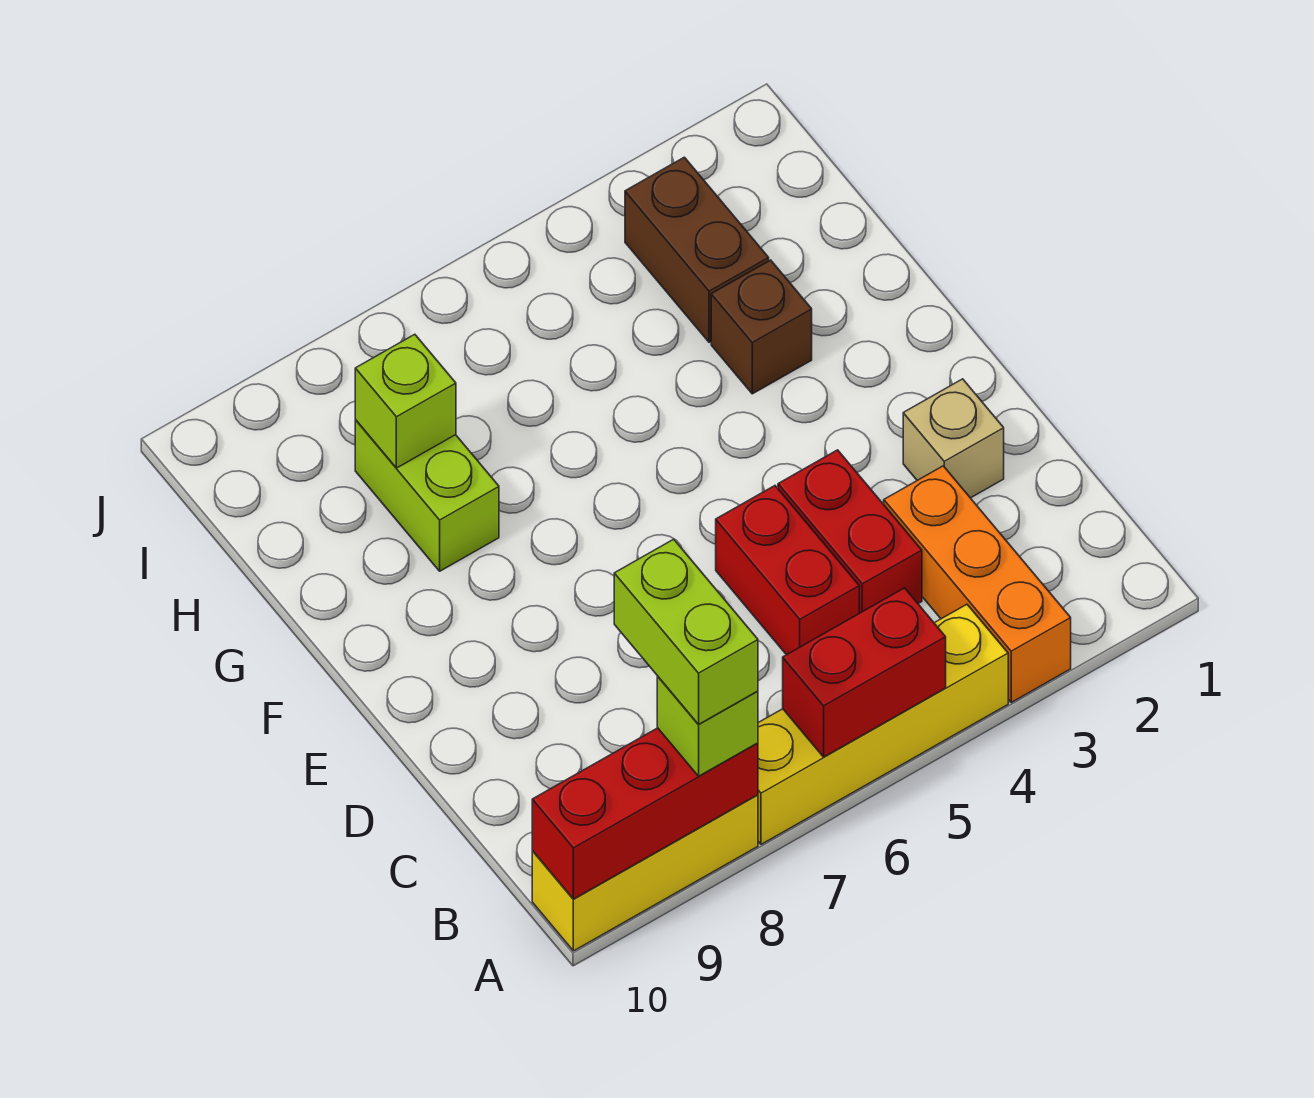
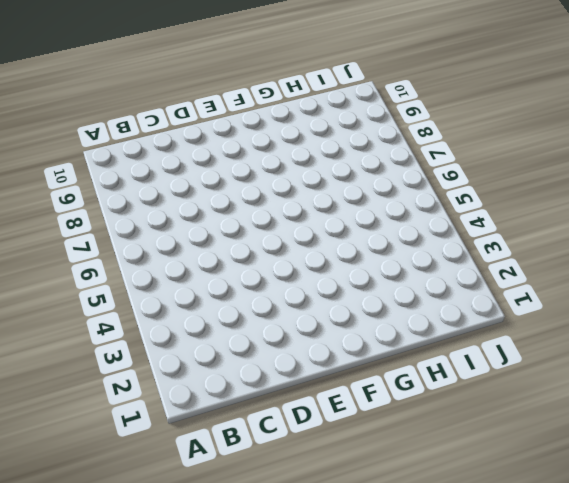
none -> orange brick A3:C3 level 1
none -> yellow brick A4:A7 level 1
none -> yellow brick A8:A10 level 1

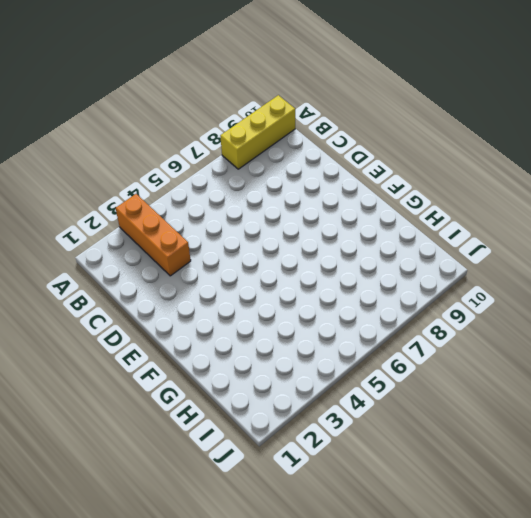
none -> yellow brick A4:A7 level 1
none -> red brick C4:D4 level 1
none -> red brick C5:D5 level 1

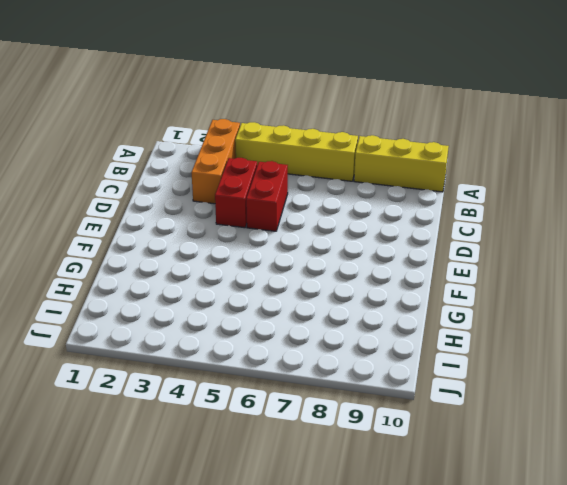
none -> tan brick D2 level 1
none -> brown brick G3 level 1
none -> lime brick G8:H8 level 1

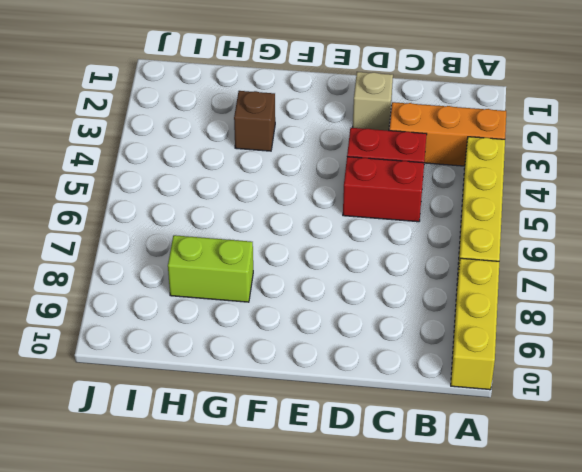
none -> brown brick H3:I3 level 1
none -> red brick A5:A6 level 2
none -> red brick A8:A10 level 2

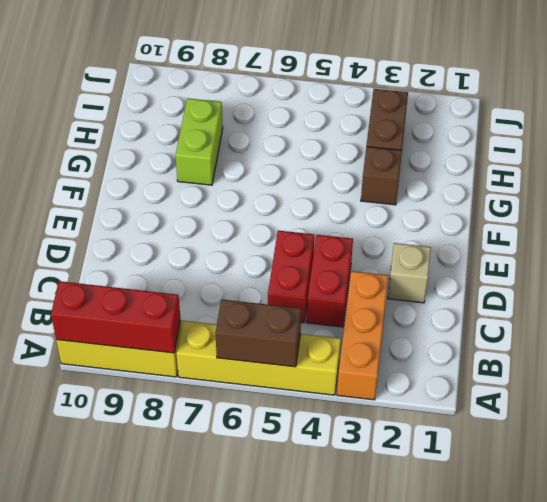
brown brick A5:A6 level 2 -> red brick A5:A6 level 2
none -> lime brick H8 level 2
none -> lime brick A8 level 3
none -> lime brick A8:B8 level 4

